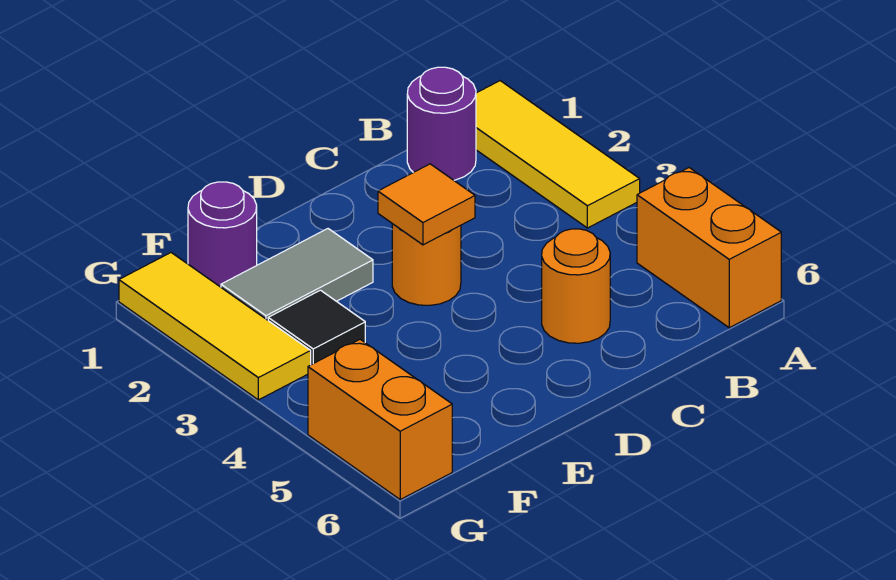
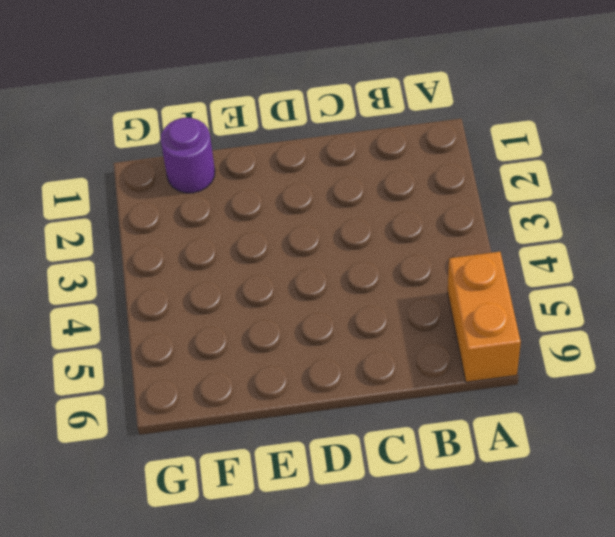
none -> yellow tile A1:A3 level 1
none -> purple round brick B1 level 1

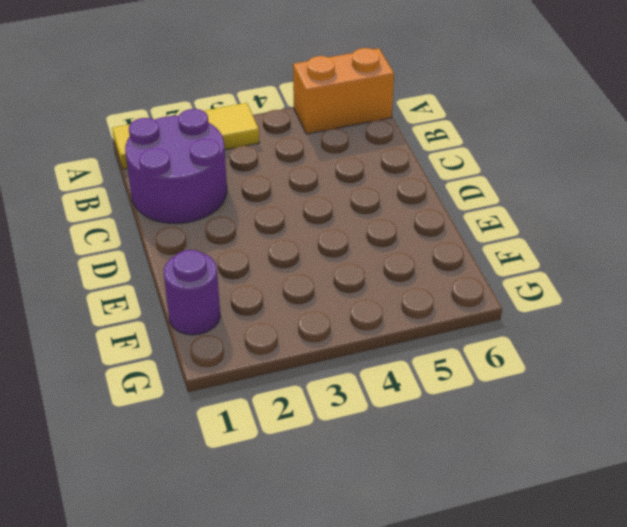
purple round brick B1:C2 level 1 -> purple round brick B1 level 1
none -> orange round brick C5 level 1
none -> orange round brick D3 level 1

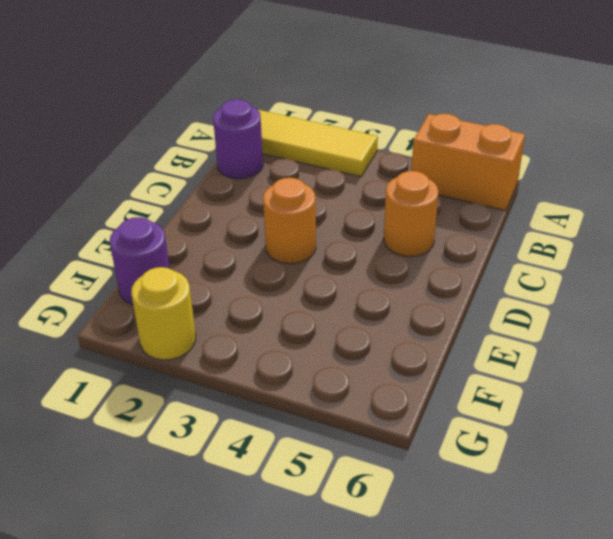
yellow round brick G2 level 1 -> yellow tile G1:G3 level 1
none -> grey tile E2:F2 level 1
none -> black tile F3 level 1

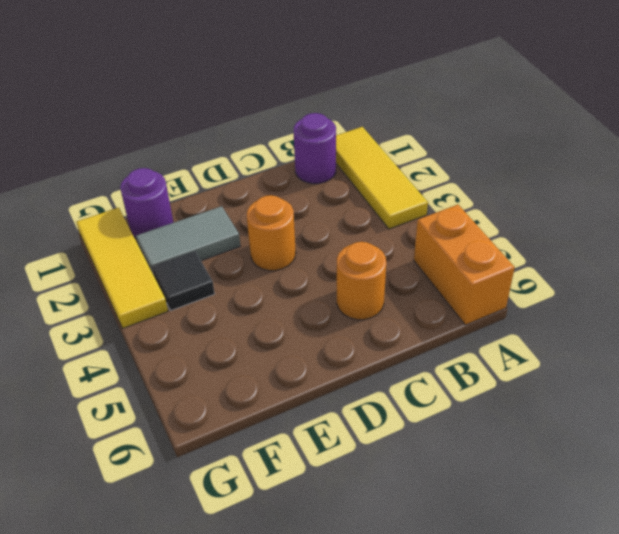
none -> orange brick G5:G6 level 1
none -> orange tile D3 level 2

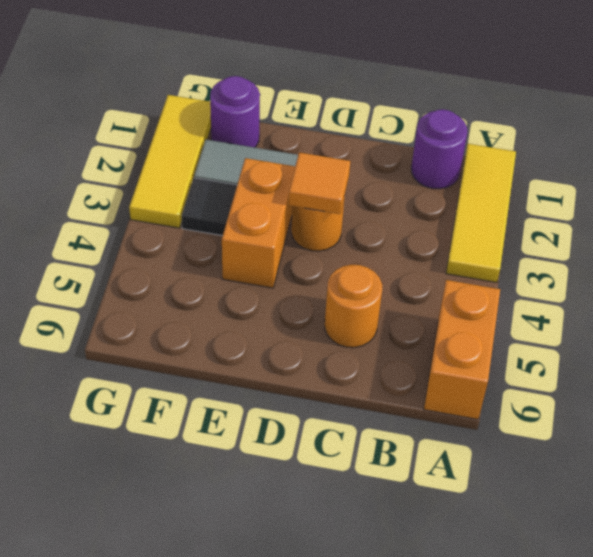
orange brick E3:E4 level 1 -> orange brick G5:G6 level 1

